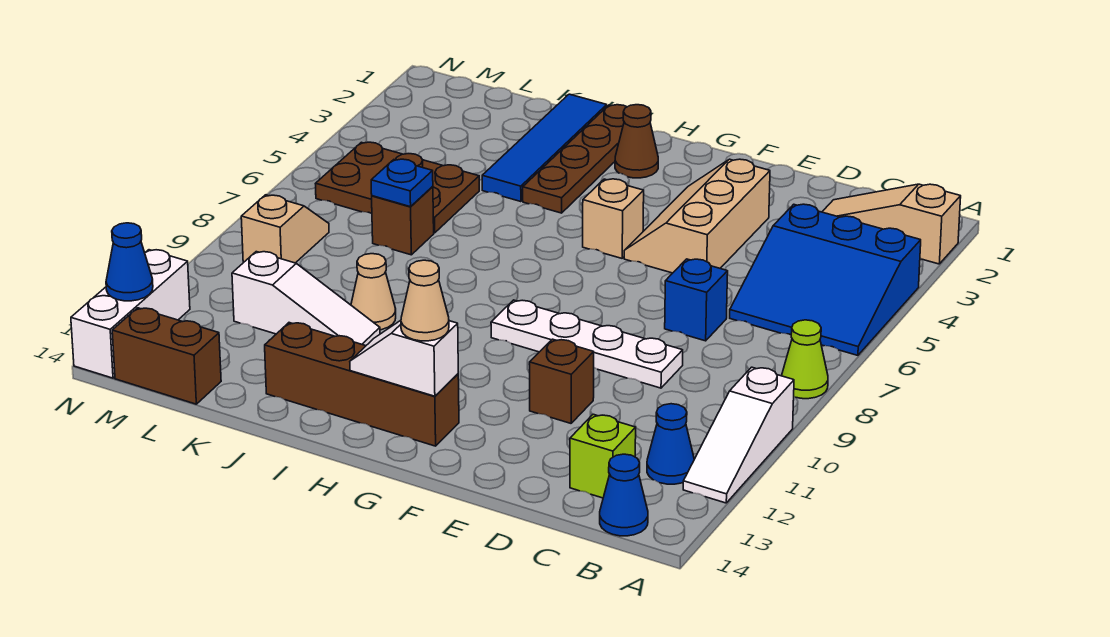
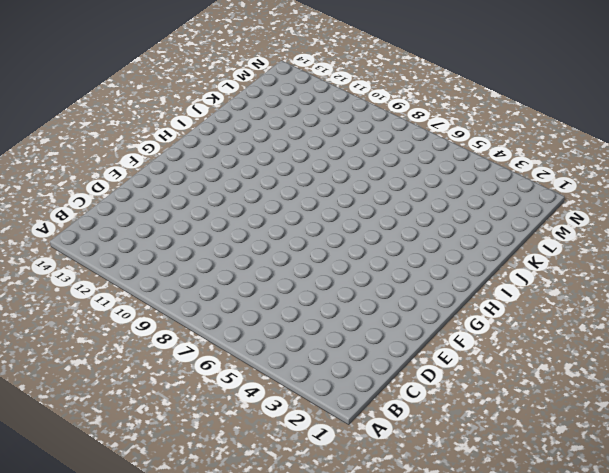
none -> tan slope A2:C2 level 1 top A
none -> blue slope A4:C6 level 1 top 4
none -> lime cone A8 level 1

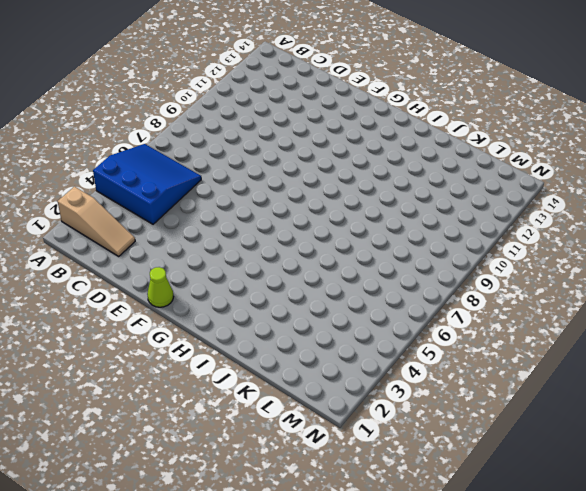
lime cone F1 level 1 -> lime cone A8 level 1
none -> white slope A10:A12 level 1 top 10
none -> blue cone B12 level 1
none -> blue cone B14 level 1

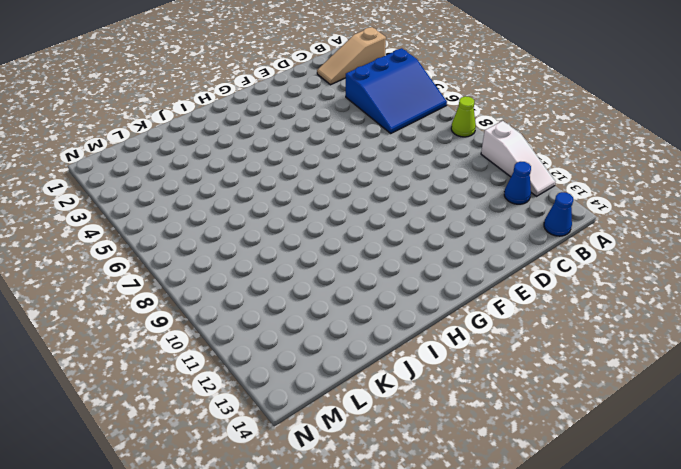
none -> lime brick C13 level 1
none -> blue brick D7 level 1
none -> white plate D9:G9 level 1

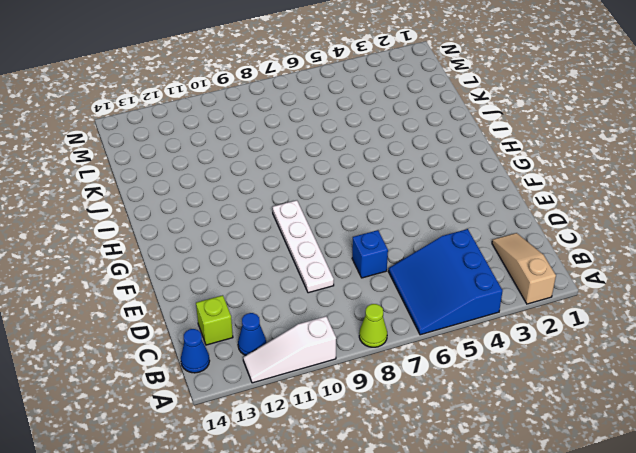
none -> tan slope E3:F5 level 1 top E
none -> brown brick E11 level 1
none -> tan brick G5 level 1

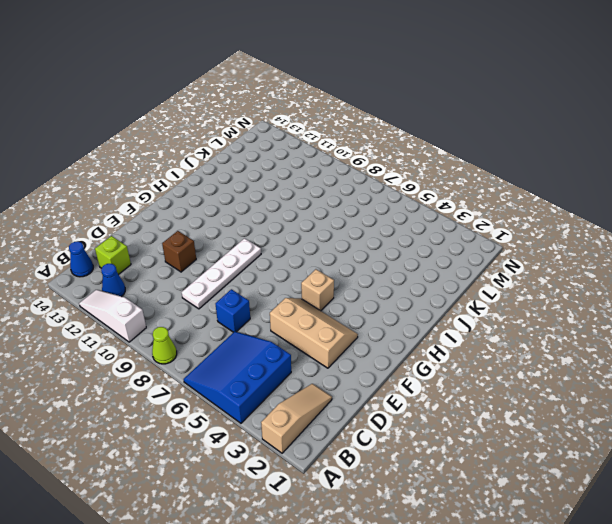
none -> brown brick G13:J13 level 1
none -> brown cone H2 level 1
none -> brown plate I1:I4 level 1

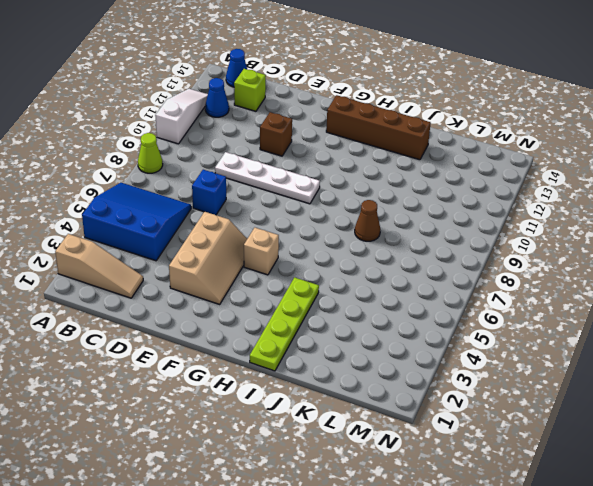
lime plate I1:I4 level 1 -> brown plate I1:I4 level 1
brown cone J8 level 1 -> brown cone H2 level 1
none -> blue tile J1:J4 level 1
none -> tan cone J10 level 1
none -> white slope J11:L11 level 1 top L

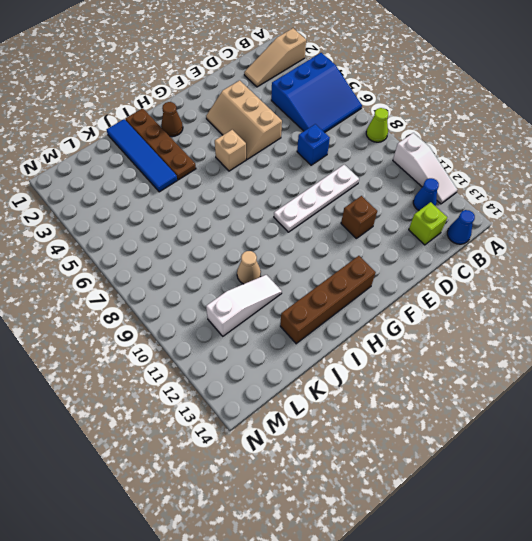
none -> brown plate K5:M6 level 1
none -> brown brick K7 level 1
none -> brown brick L14:M14 level 1

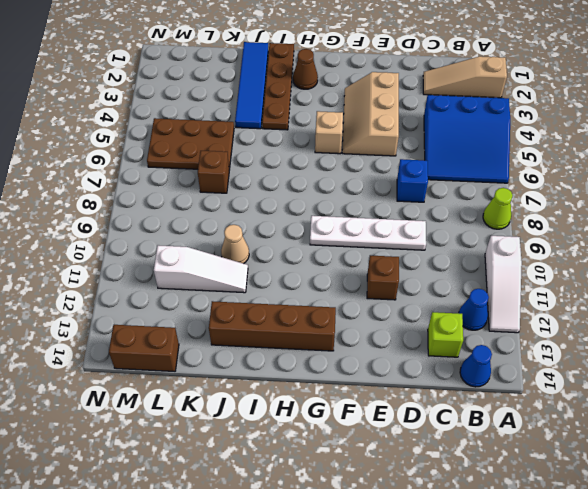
none -> tan slope M8:M9 level 1 top 9
none -> white brick N12:N14 level 1
none -> white slope G13:H13 level 2 top G

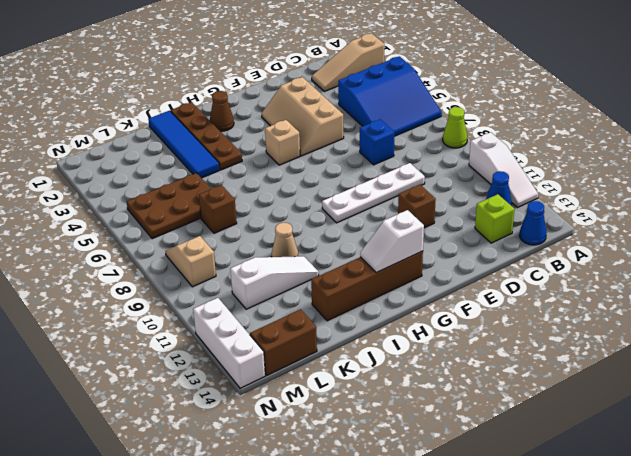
none -> blue plate K7 level 2
none -> blue cone N13 level 2
none -> tan cone G13 level 3

